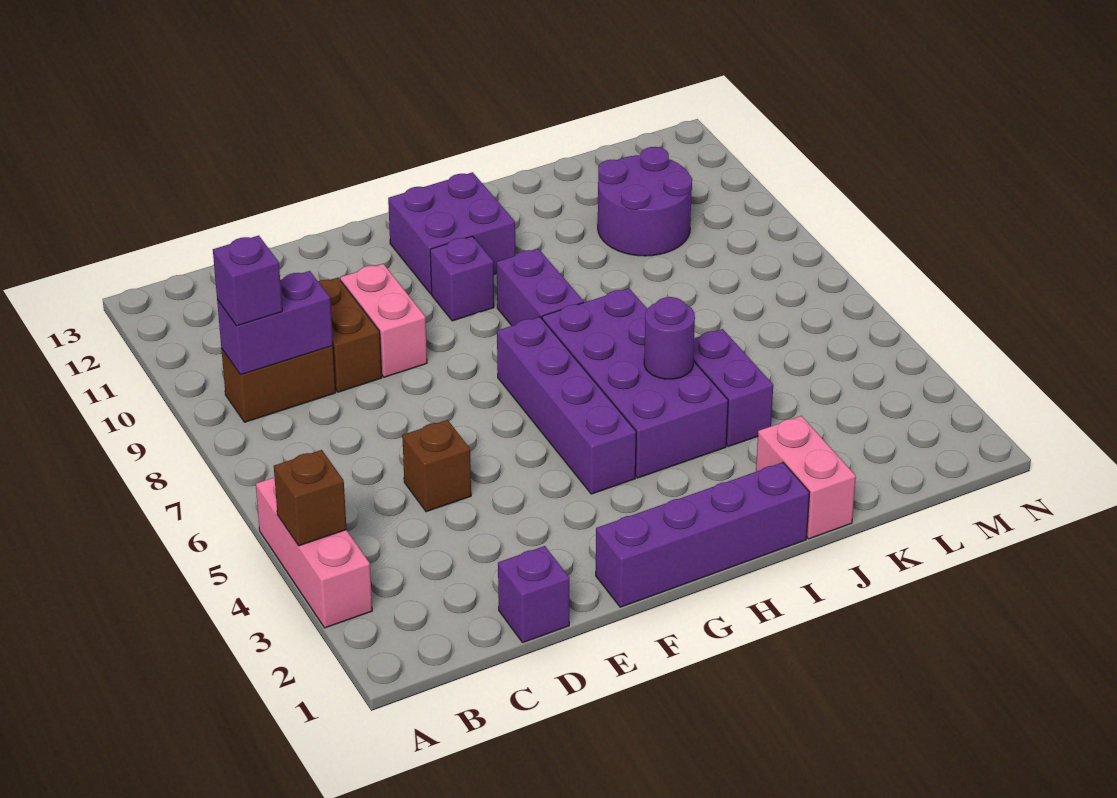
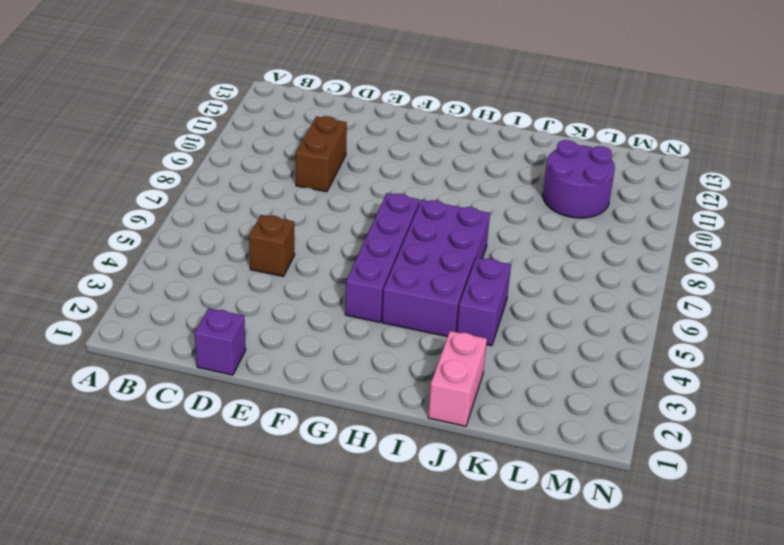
none -> pink brick A3:A5 level 1
none -> brown brick B9:C9 level 1
none -> pink brick E9:E10 level 1

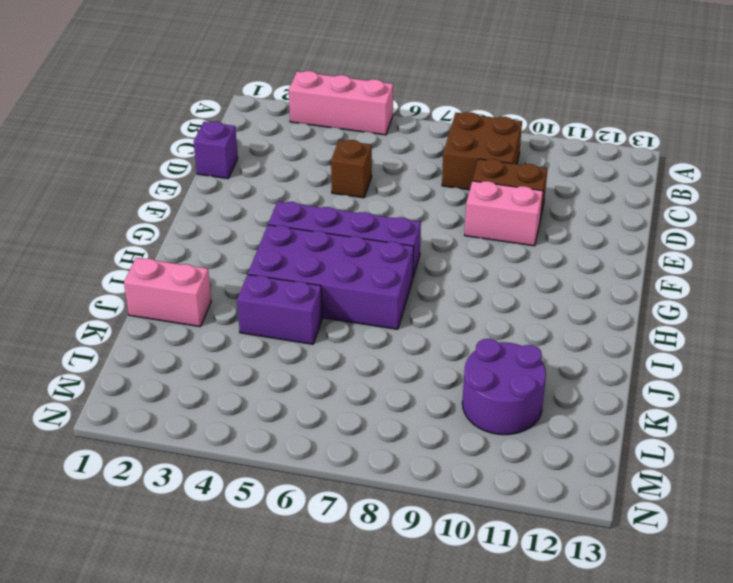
brown brick B8:C9 level 1 -> brown brick B9:C9 level 1
none -> purple brick F1:I1 level 1
none -> purple brick G10 level 1
none -> purple brick G11:H12 level 1

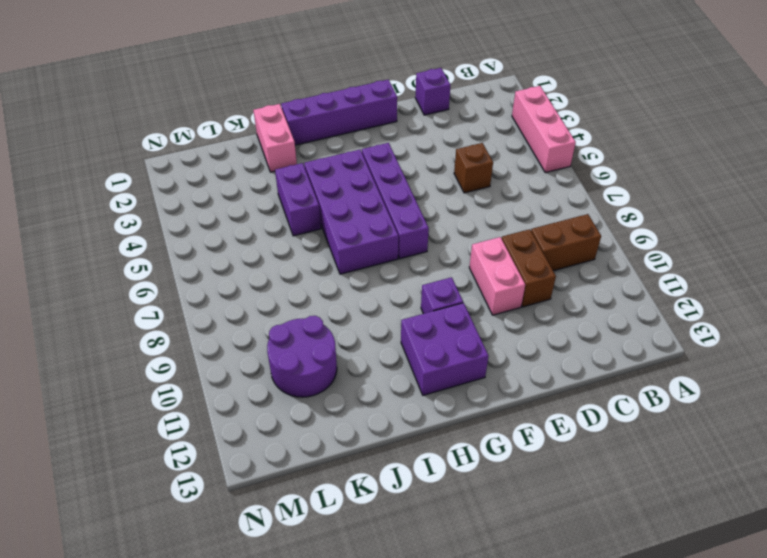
none -> purple brick H8:H9 level 1
none -> brown brick A4 level 2
none -> purple brick B9:C9 level 2

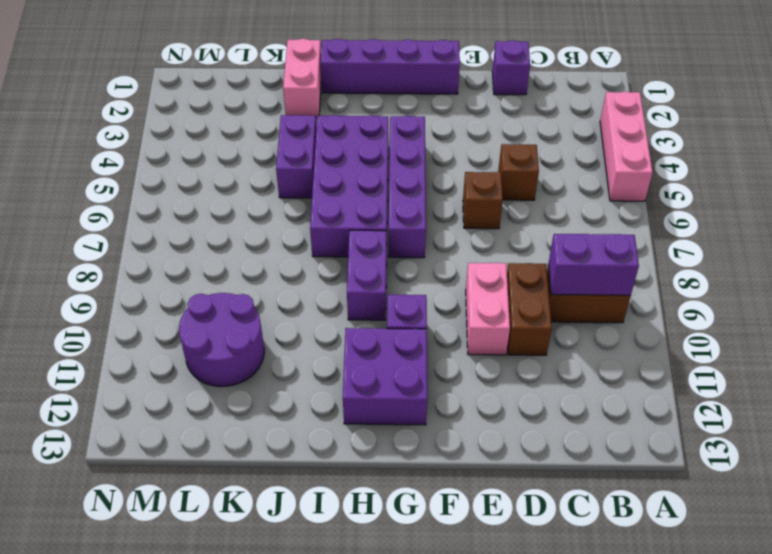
brown brick E6 level 1 -> brown brick A4 level 2
none -> purple round brick I5 level 2
none -> purple brick B9 level 3

